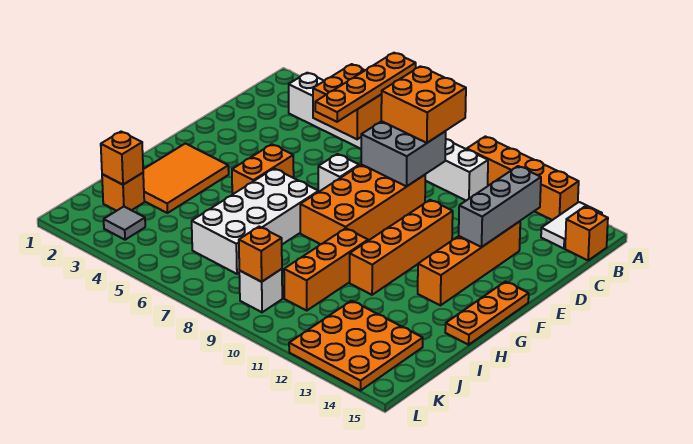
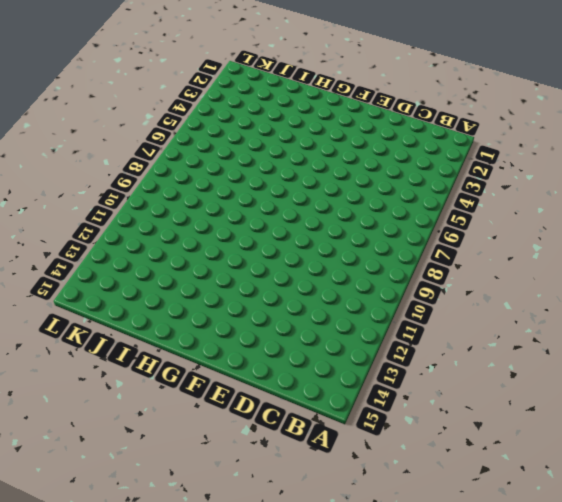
none -> orange brick A10:A13 level 1
none -> white tile A14:B14 level 1
none -> white brick B3:B10 level 1

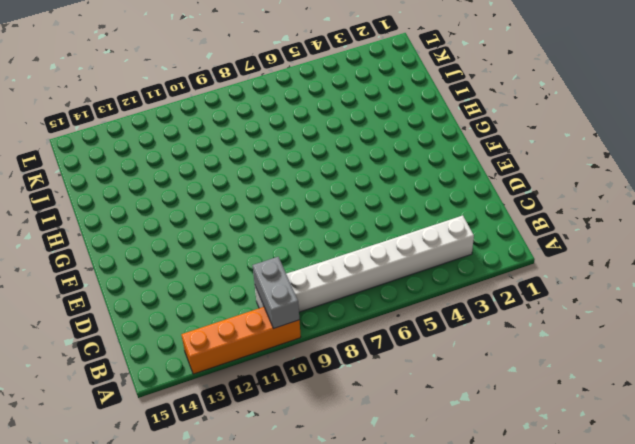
grey brick A10:B10 level 2 -> none
none -> white tile A14:B14 level 1
none -> orange brick B15 level 1
none -> orange brick D8:G9 level 1

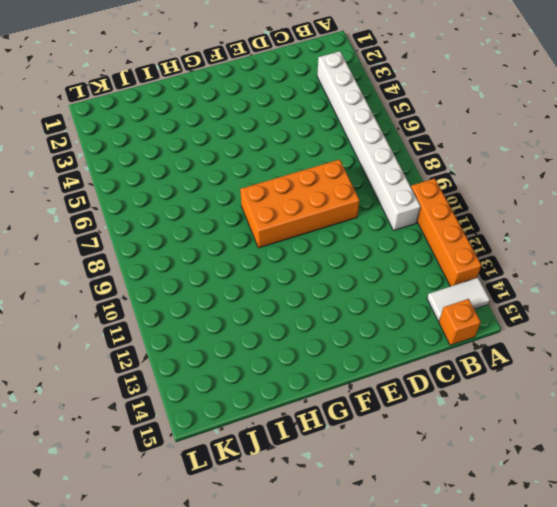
none -> orange brick D13:G13 level 1
none -> white brick E7 level 1
none -> orange brick E11:H11 level 1

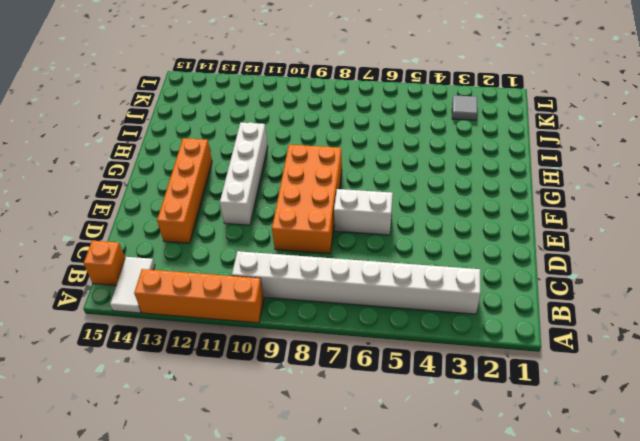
white brick E6:E7 level 1 -> white brick E7 level 1
white brick E11:H11 level 1 -> orange brick E11:H11 level 1
none -> orange brick F5:G5 level 1
none -> orange plate F15:H15 level 1
none -> orange tile G2:I3 level 1

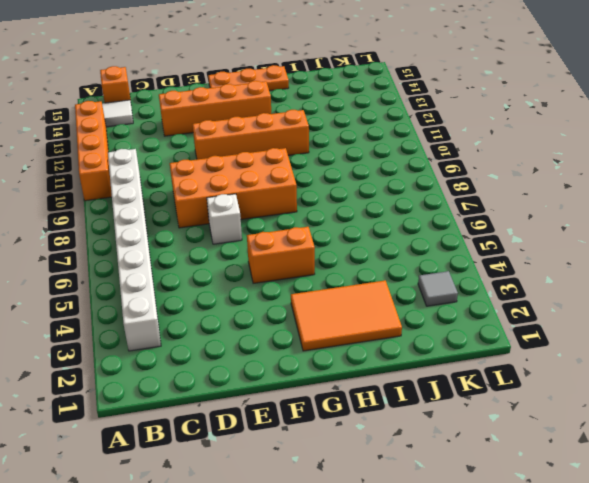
none -> white brick G6:J7 level 1
none -> orange brick H10:J10 level 1
none -> orange brick J2 level 1

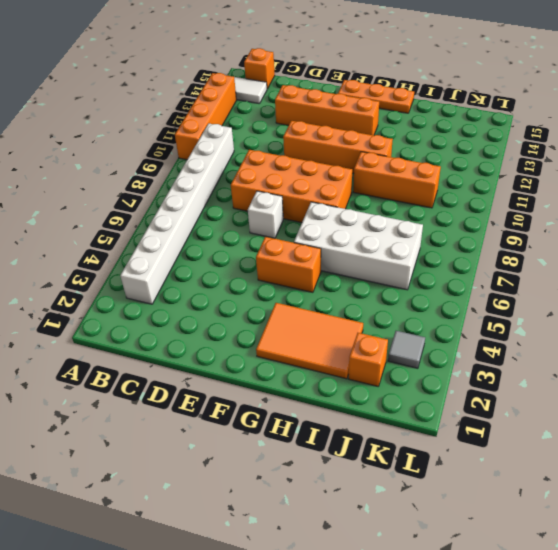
none -> orange plate J12:L14 level 1
none -> white brick K9 level 1
none -> orange brick B5:C6 level 2

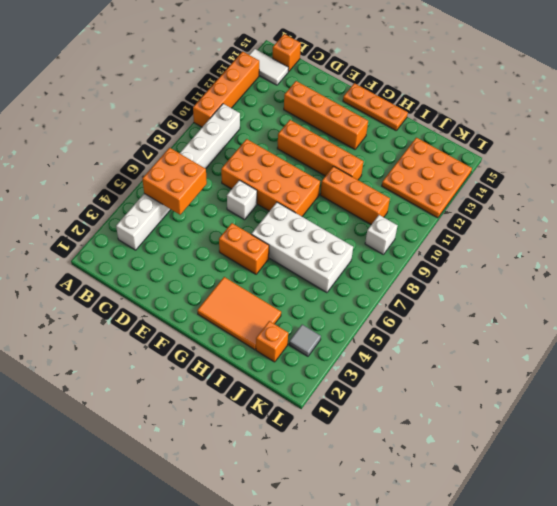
none -> grey brick C8:D9 level 2
none -> grey brick C13:E13 level 2
none -> orange brick J2 level 2

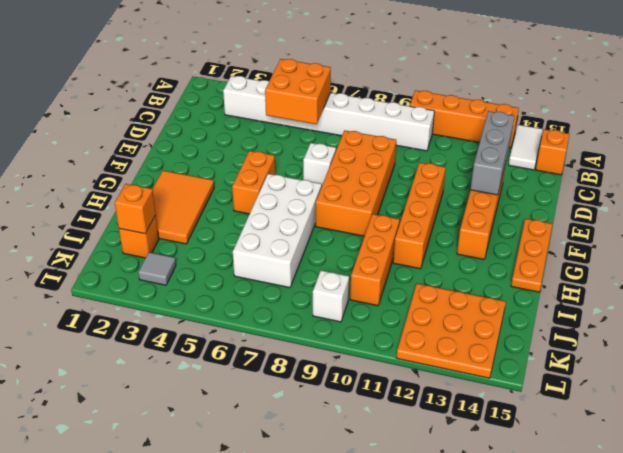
none -> grey brick C8:D9 level 2
none -> orange brick K9 level 2
none -> orange plate A6:D6 level 3

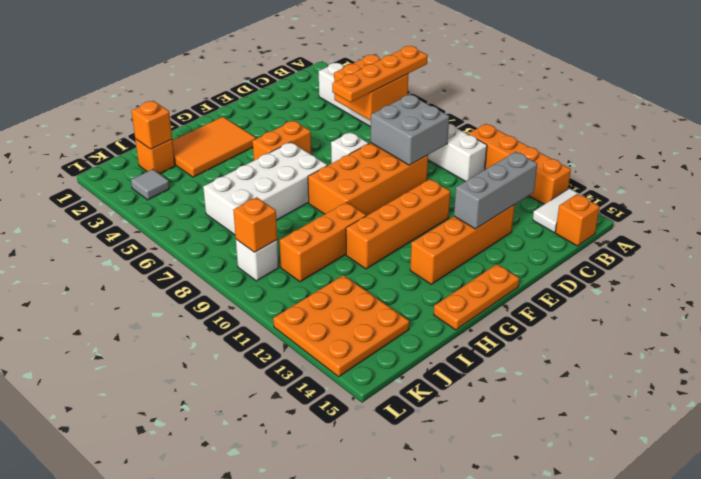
none -> orange brick B8:C9 level 3

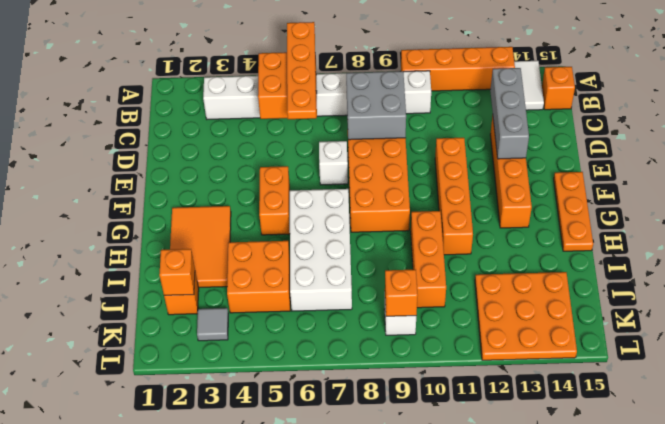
orange brick I4:J5 level 1 -> orange brick B8:C9 level 3

